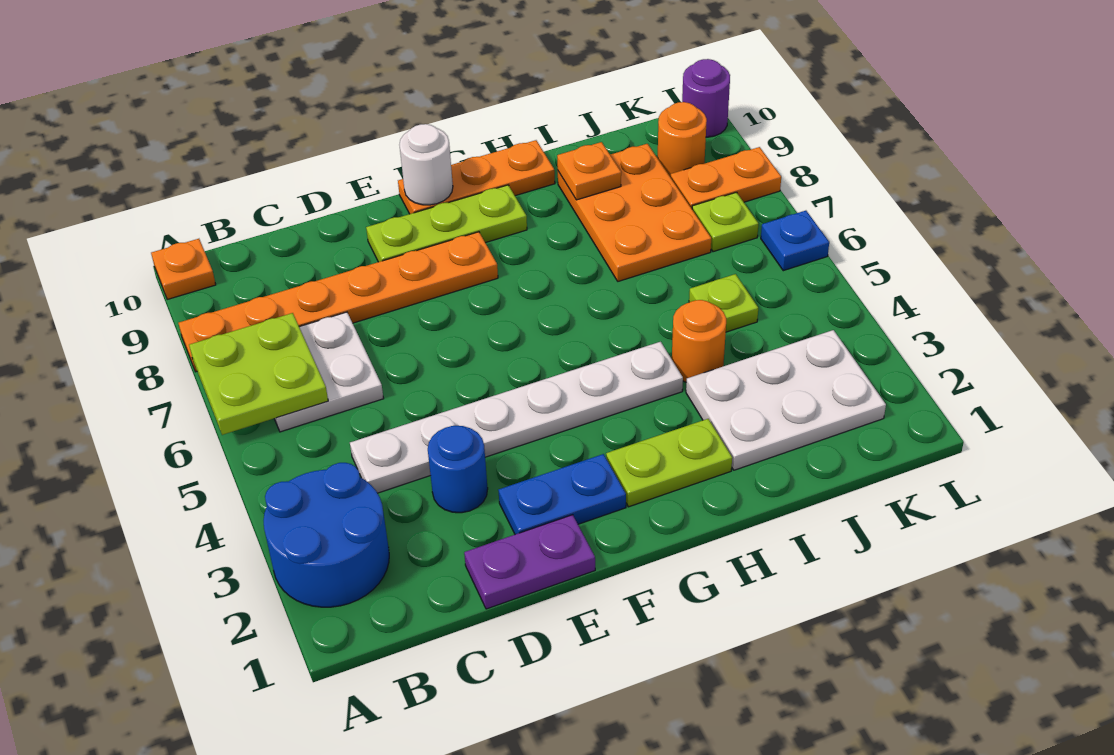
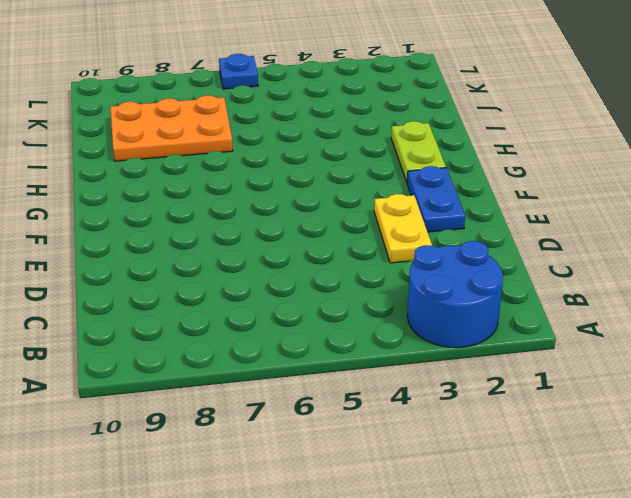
yellow plate D3:E3 level 1 -> blue round brick D3 level 1
none -> orange plate A8:F8 level 1
none -> orange plate A10 level 1
none -> white plate B6:C7 level 1

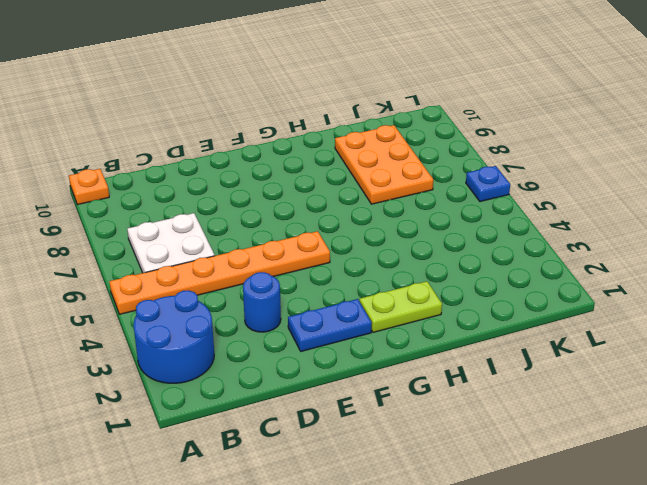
orange plate A5:F5 level 1 -> orange plate A8:F8 level 1
none -> white plate C4:H4 level 1
none -> purple plate D1:E1 level 1
none -> lime plate E9:G9 level 1

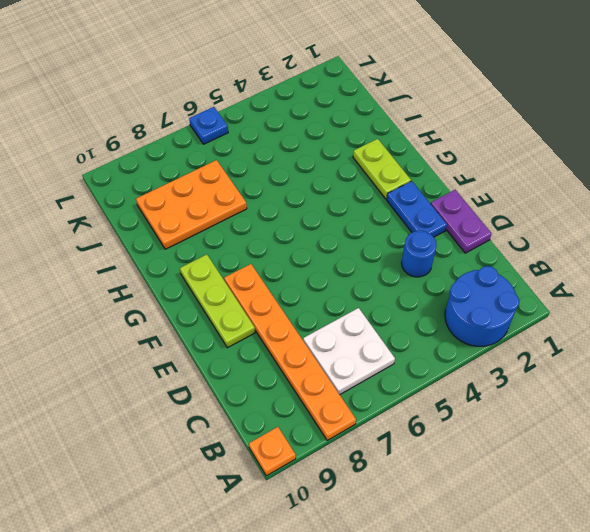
none -> white plate C4:H4 level 1
none -> orange plate F10:H10 level 1
none -> white plate I2:K3 level 1

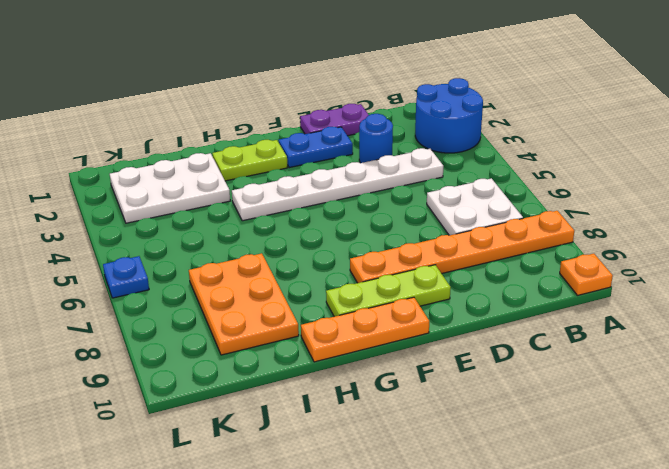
none -> orange round brick I4 level 1
none -> lime plate J5 level 1
none -> lime plate K7 level 1

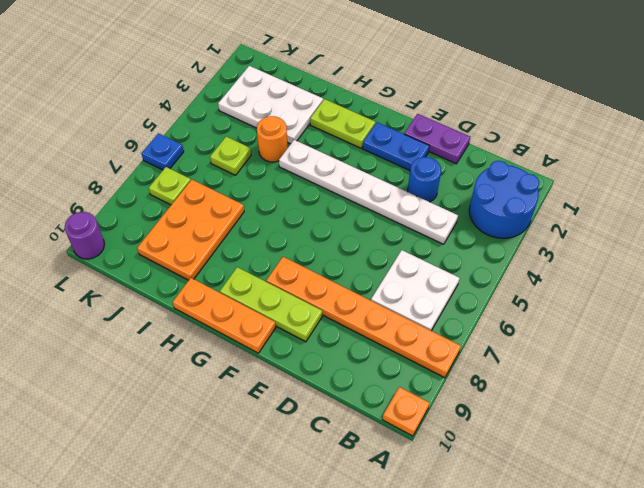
none -> orange plate K8:L8 level 1
none -> orange round brick K9 level 1
none -> lime plate A6:B7 level 2

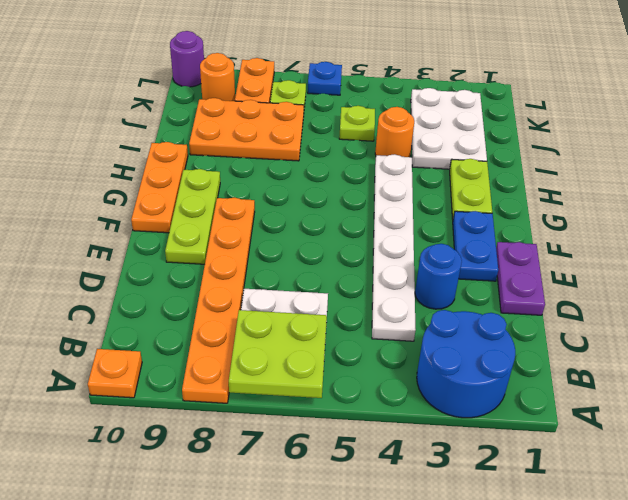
none -> white round brick F10 level 2
none -> orange plate I9 level 2

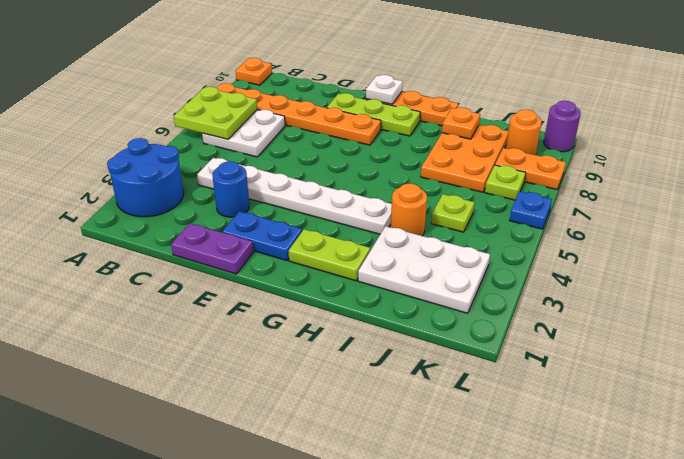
white plate F10 level 2 -> white round brick F10 level 2

